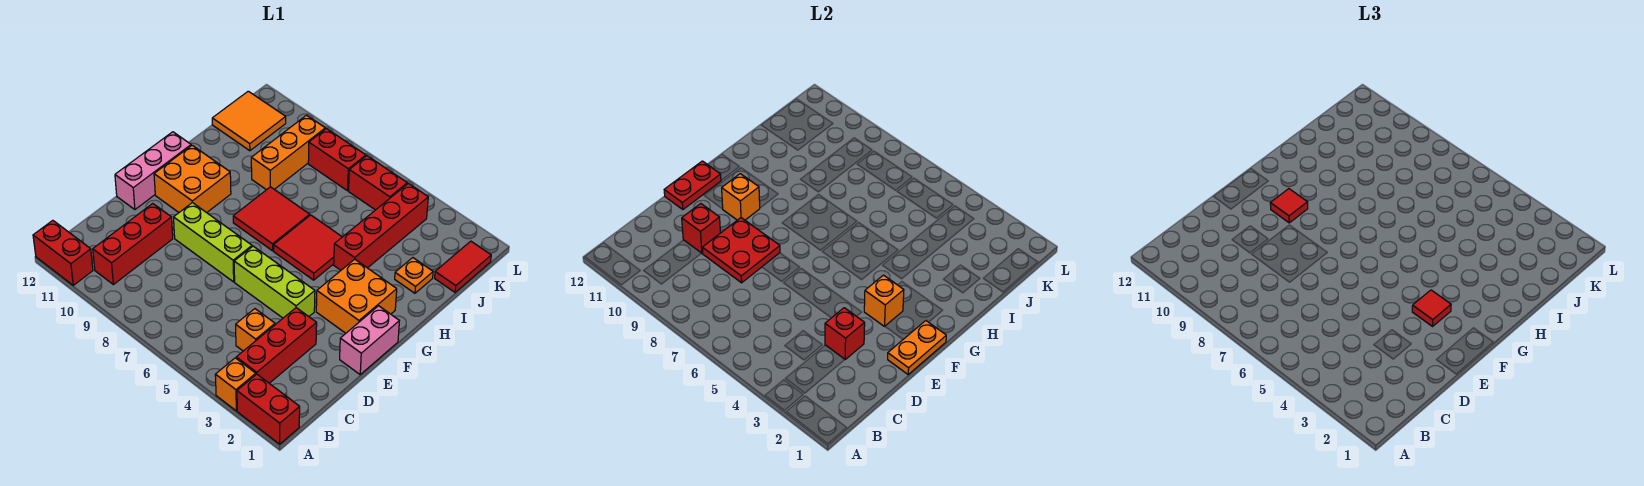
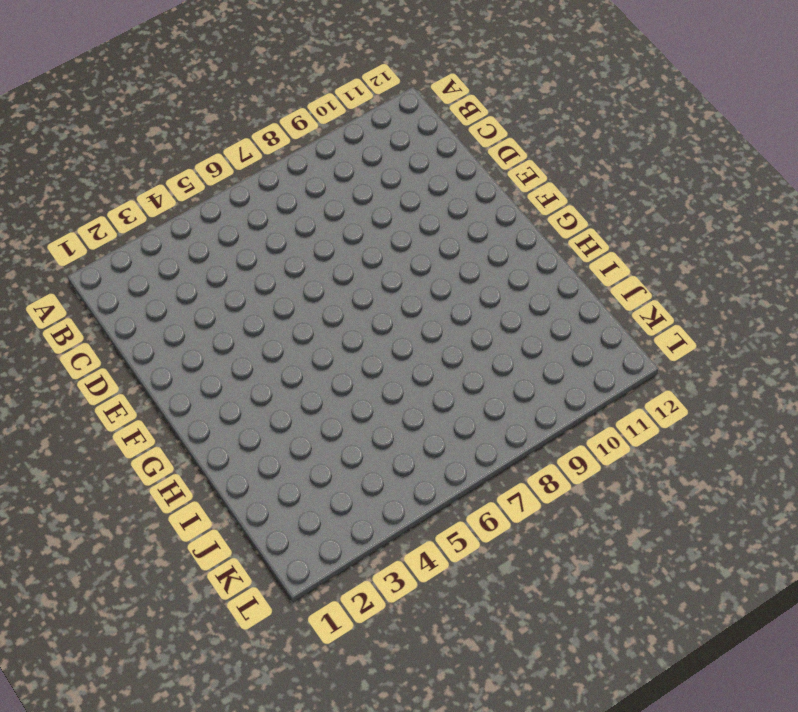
none -> red brick A1:A2 level 1
none -> orange brick A3 level 1
none -> red brick A11:A12 level 1
none -> red brick B3:D3 level 1

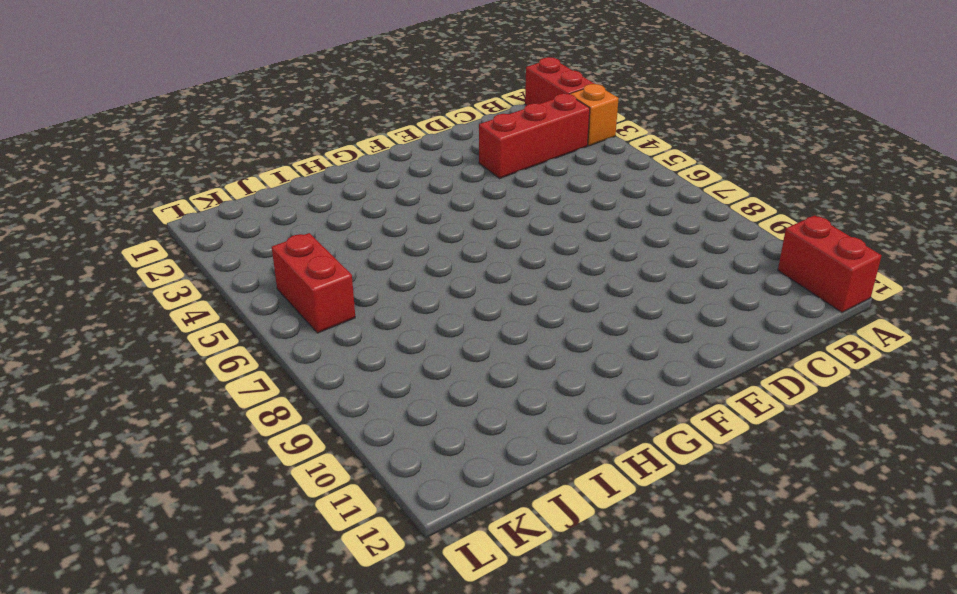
none -> red brick B10:D10 level 1
none -> orange brick C4 level 1
none -> pink brick E1:F1 level 1
none -> lime brick E4:E6 level 1

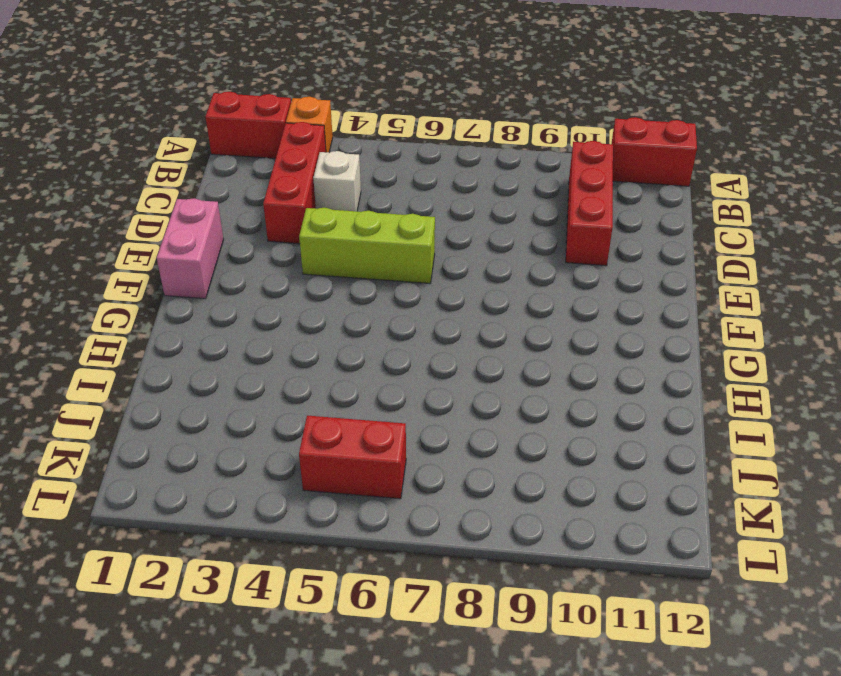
white brick C4 level 1 -> orange brick C4 level 1
none -> lime brick E7:E9 level 1
none -> pink brick E12:G12 level 1
none -> orange brick F2:G3 level 1
none -> orange brick F10:G11 level 1

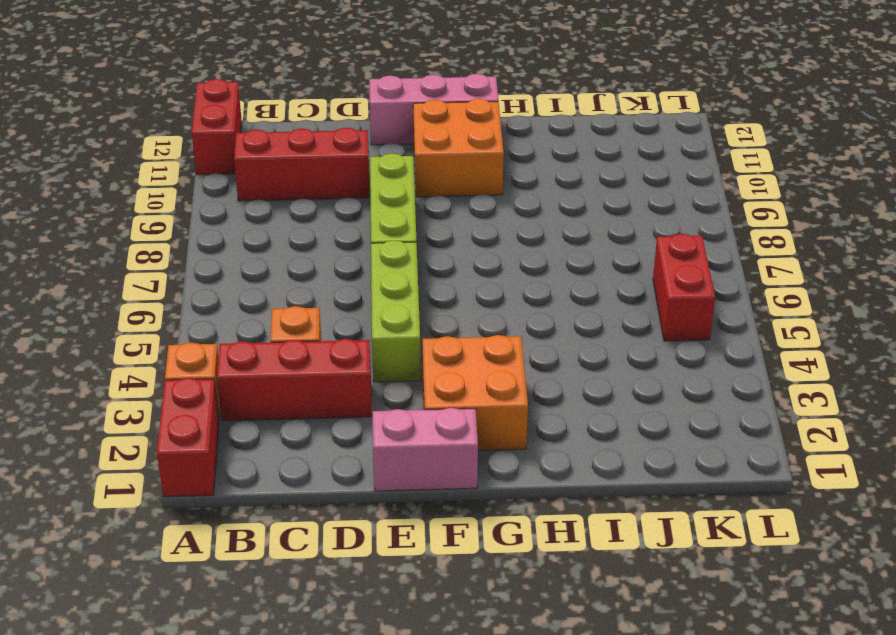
none -> red tile G5:H6 level 1
none -> red tile G7:H8 level 1
none -> red brick H4:K4 level 1
none -> orange plate I2 level 1

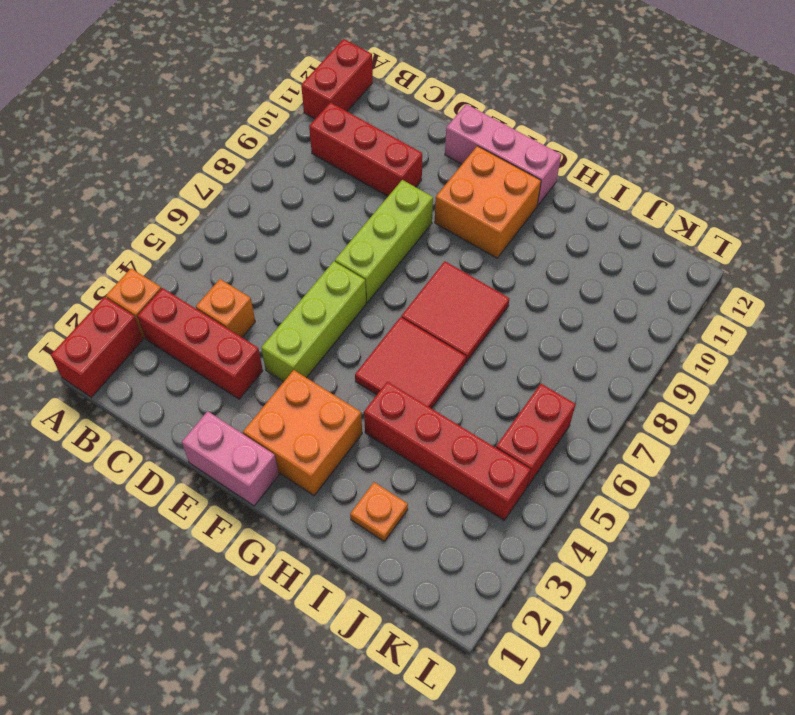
none -> orange brick I9:K9 level 1
none -> red tile J1:K1 level 1
none -> orange tile J11:K12 level 1
none -> red brick K7:K8 level 1

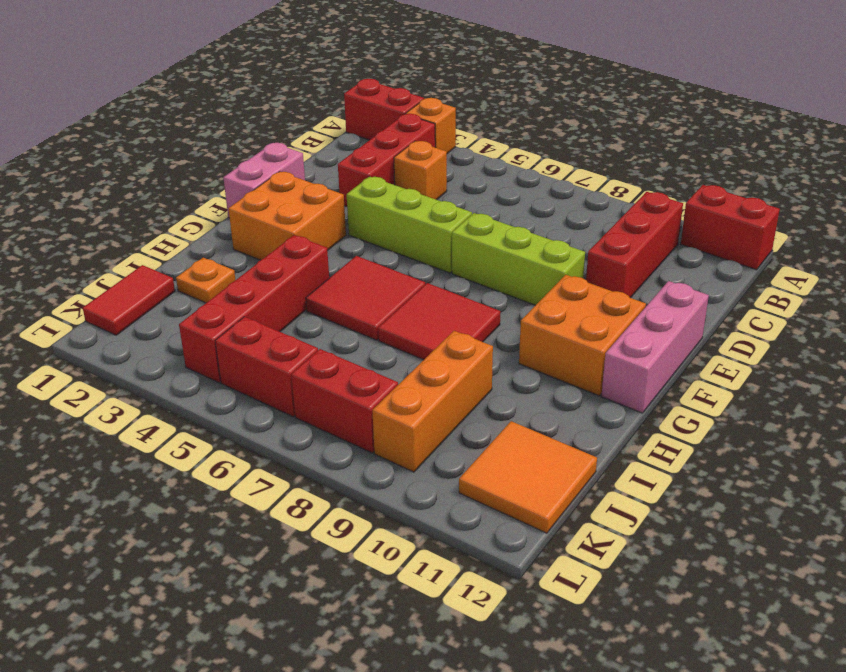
none -> red brick D3 level 2
none -> red plate D8:E9 level 2
none -> red brick D10 level 2
none -> orange plate E1:F1 level 2

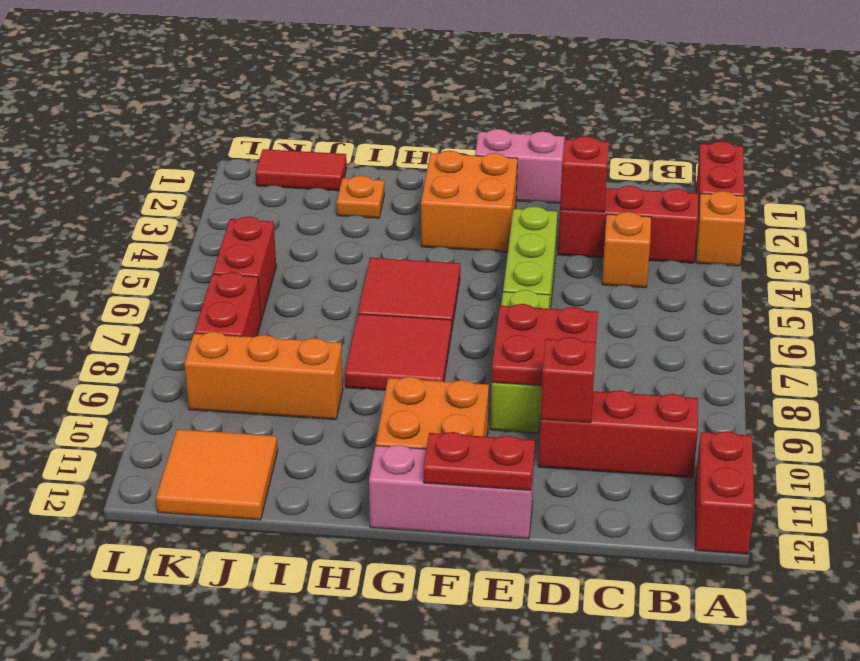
none -> red brick H4:K4 level 1
none -> orange plate E1:F1 level 2
none -> orange brick F3 level 2
none -> orange brick F10 level 2

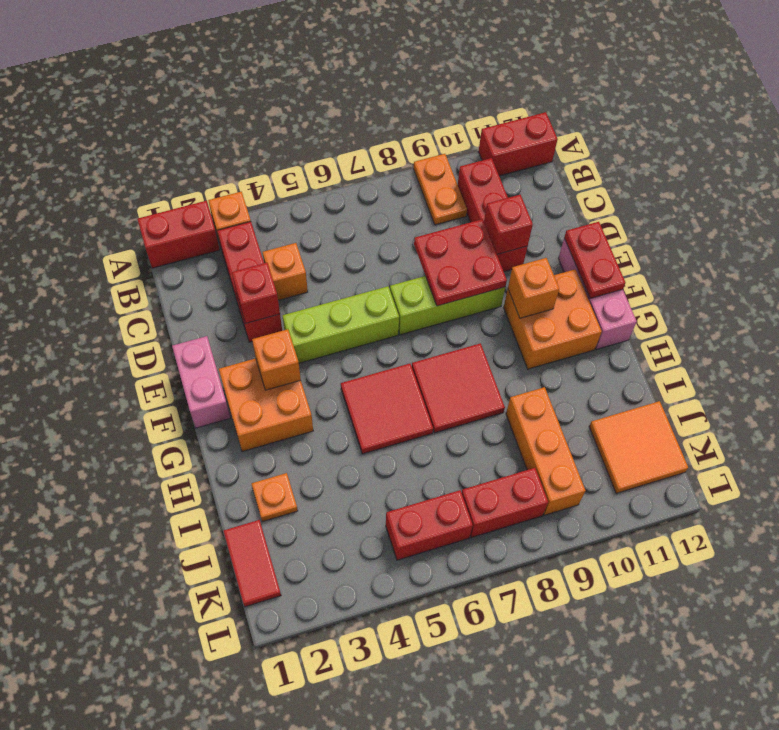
orange plate A9:B9 level 1 -> orange plate E1:F1 level 2
none -> red brick H4:K4 level 1
none -> red tile F3 level 3
none -> red tile F10 level 3

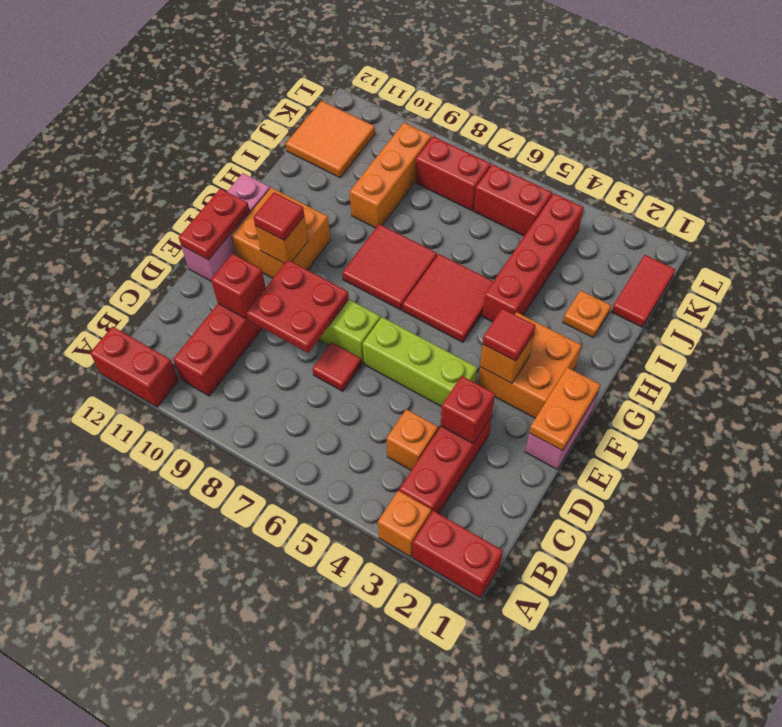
red tile D7 level 1 -> none

